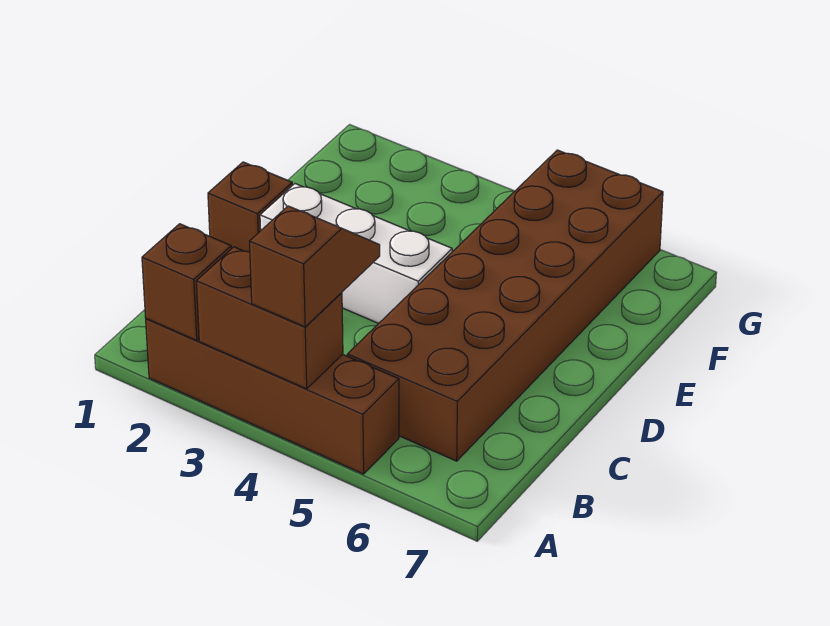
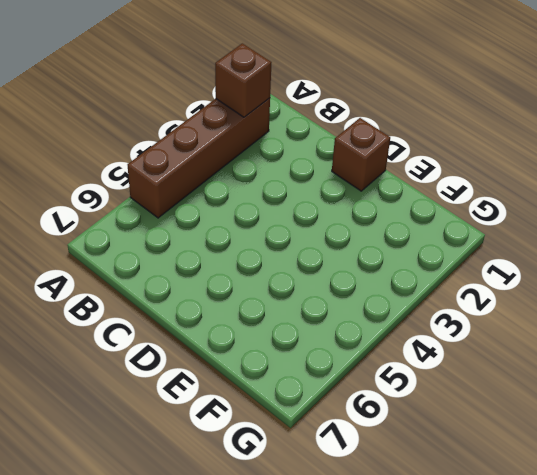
none -> brown brick B5:G6 level 1
none -> white brick D2:D4 level 1

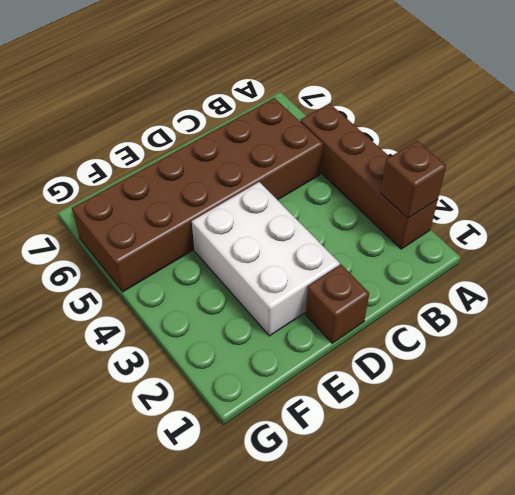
white brick D2:E4 level 1 -> white brick D2:D4 level 1
none -> brown brick A3:A4 level 2
none -> brown slope A4:B4 level 3 top A

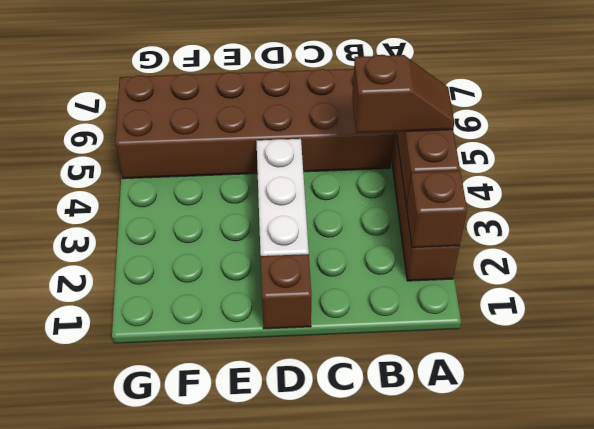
brown slope A4:B4 level 3 top B -> brown slope A4:B4 level 3 top A

